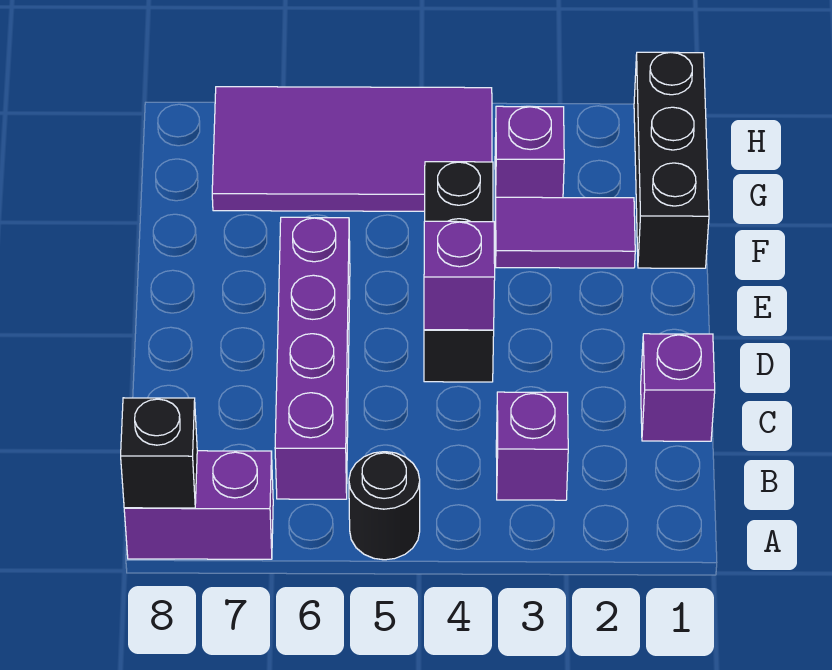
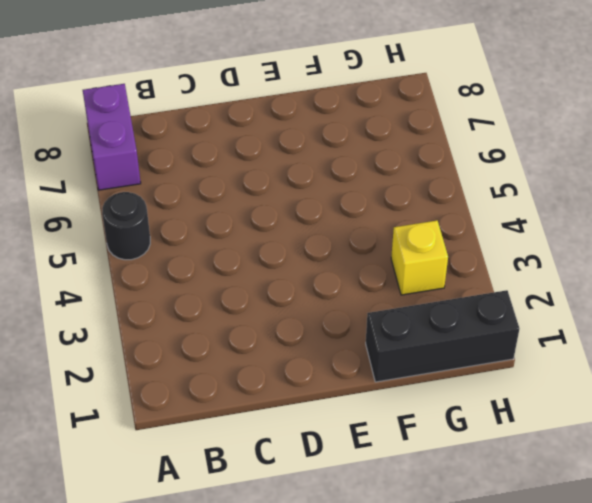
yellow brick G3 level 1 -> purple brick G3 level 1
none -> purple brick B3 level 1
none -> purple brick B6:E6 level 1
none -> purple brick C1 level 1

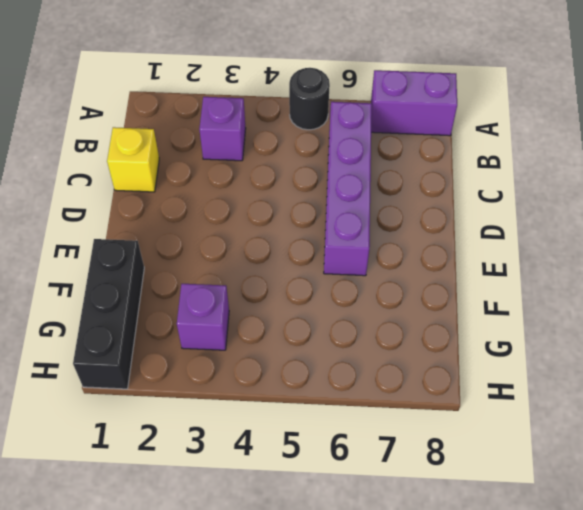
yellow brick C1 level 1 -> purple brick C1 level 1
none -> black brick D4:F4 level 1
none -> purple tile F2:F3 level 1
none -> purple tile G4:H7 level 1

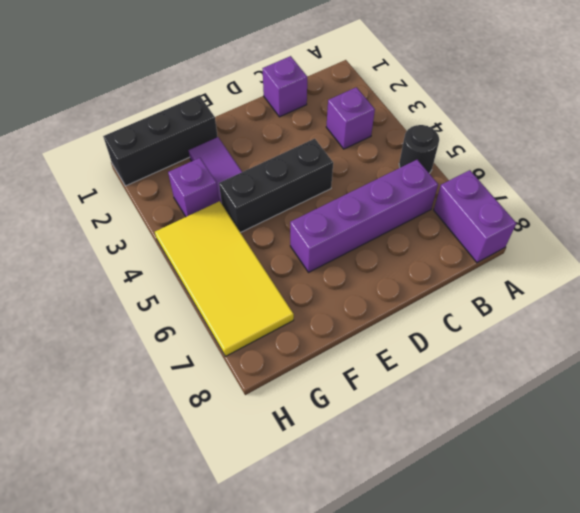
yellow tile G4:H7 level 1 -> purple tile G4:H7 level 1
none -> black brick A8 level 2
none -> purple brick D4 level 2

